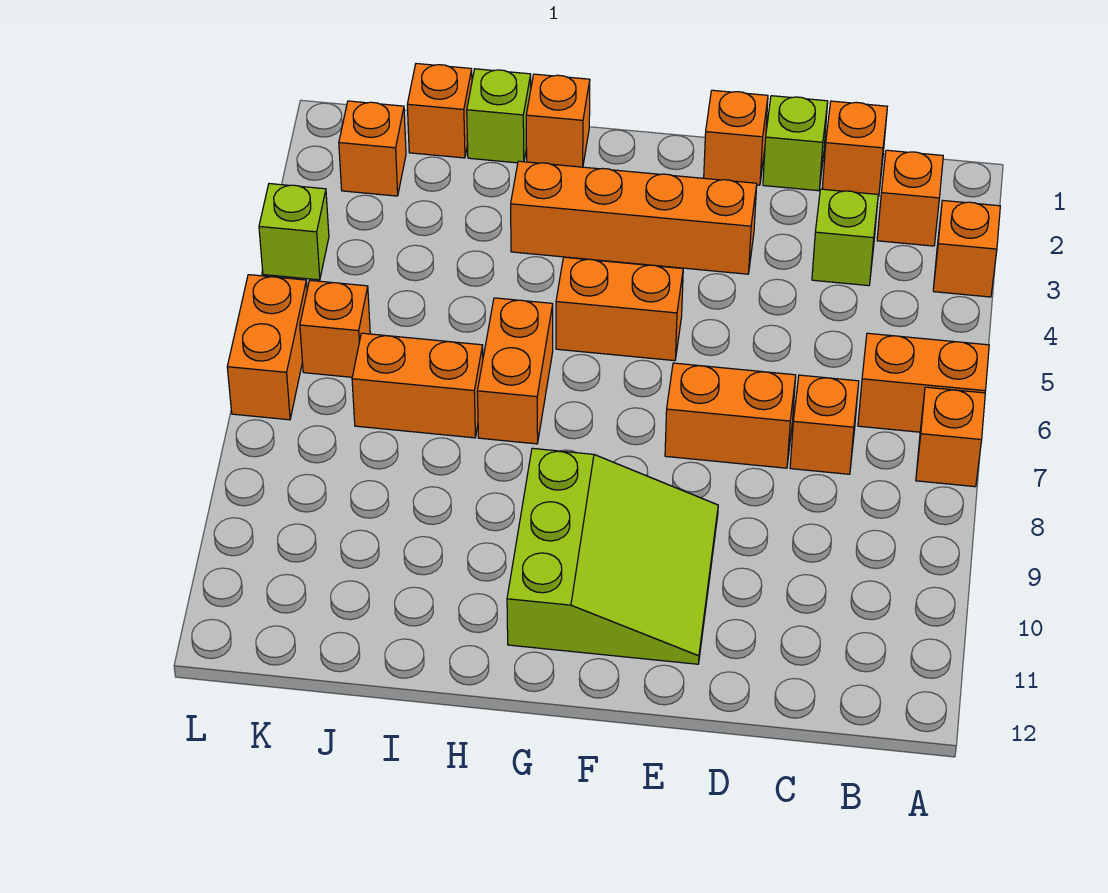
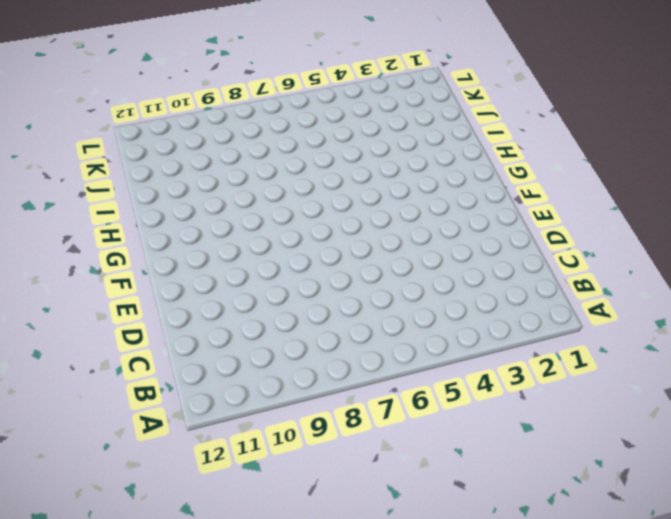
none -> orange brick A3 level 1
none -> orange brick A6:B6 level 1
none -> orange brick A7 level 1

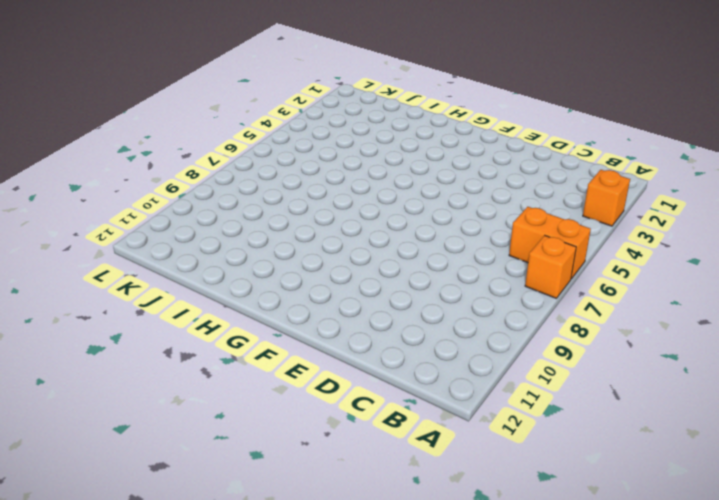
none -> orange brick B2 level 1
none -> orange brick C1 level 1
none -> lime brick C3 level 1

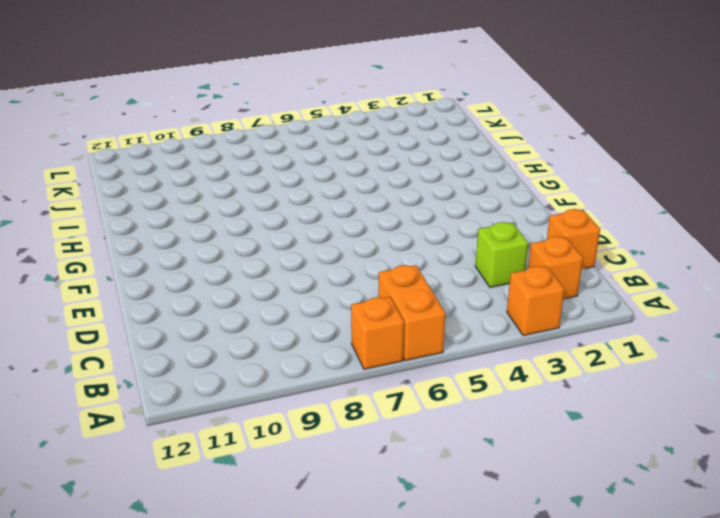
none -> orange brick C7 level 1
none -> lime brick D1 level 1
none -> orange brick D7:E7 level 1

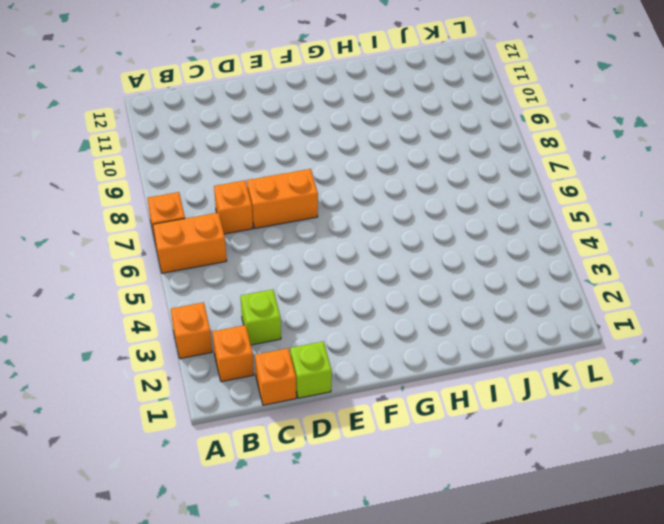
none -> orange brick E1 level 1
none -> orange brick E3:H3 level 1
none -> lime slope E9:G11 level 1 top G

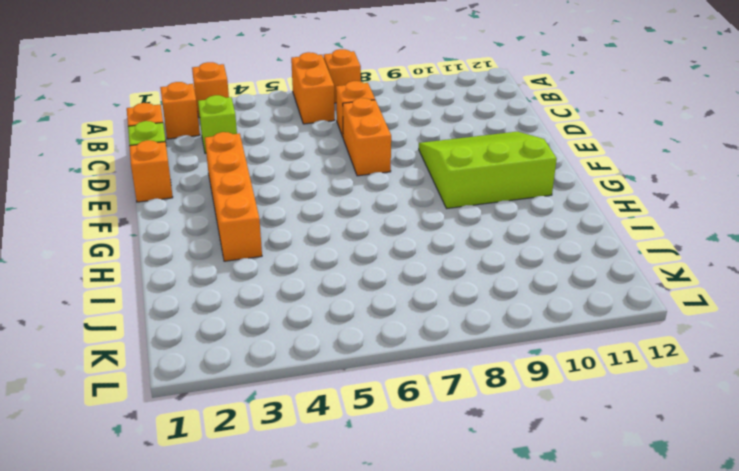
none -> orange brick F5:G5 level 1
none -> orange brick H1 level 1
none -> orange brick H6:H7 level 1

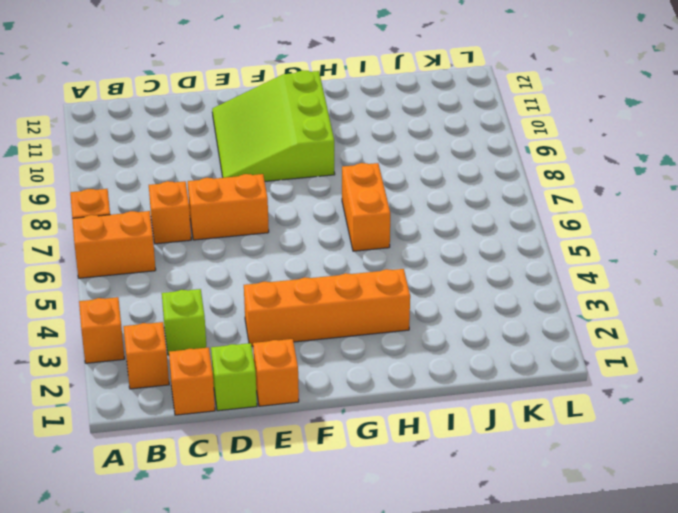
none -> orange brick F5:G5 level 1
none -> orange brick H1 level 1
none -> lime brick I1 level 1

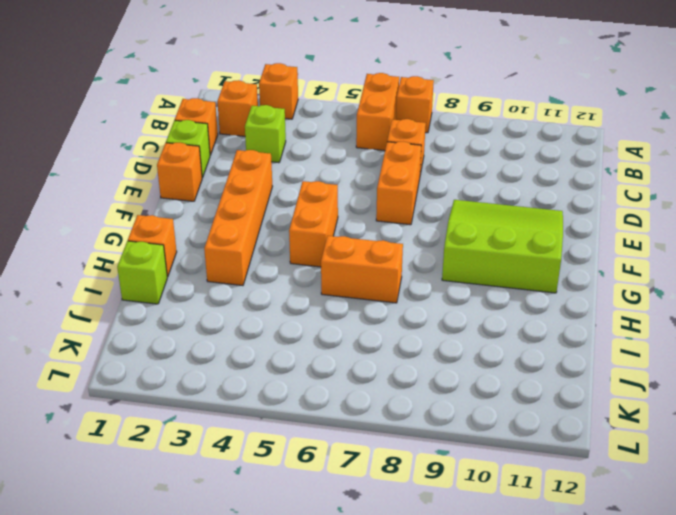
none -> orange brick I7:J7 level 1
none -> orange brick J1 level 1
none -> orange brick K2 level 1

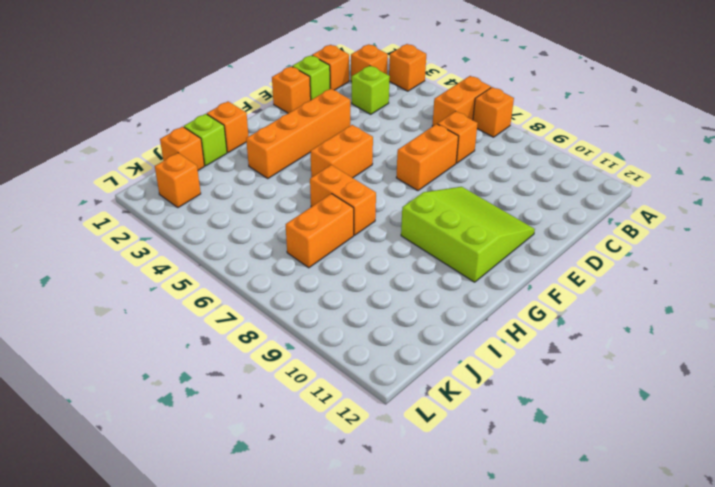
none -> orange brick K6 level 1
none -> lime brick L4 level 1
none -> orange brick L6:L7 level 1

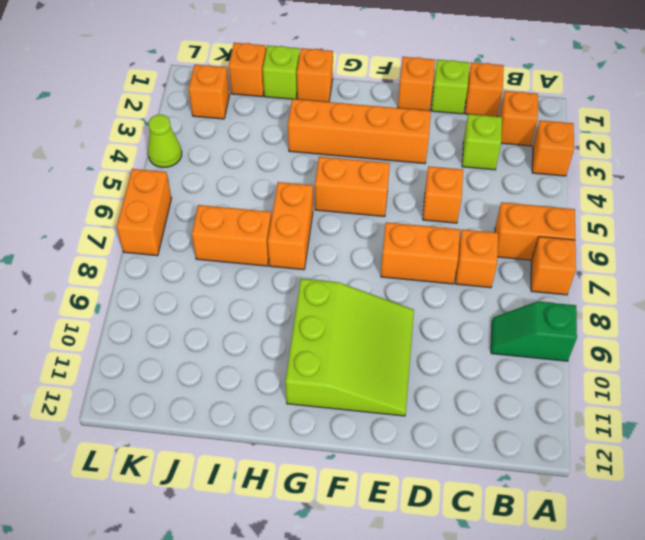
green slope A9:B9 level 1 top A -> none
orange brick D5 level 1 -> orange brick K6 level 1
lime cone L4 level 1 -> lime brick L4 level 1

